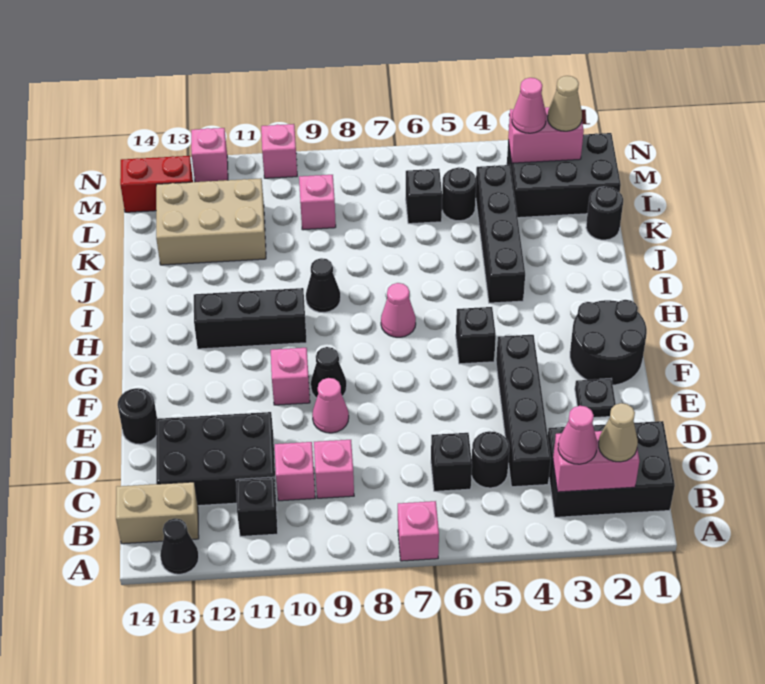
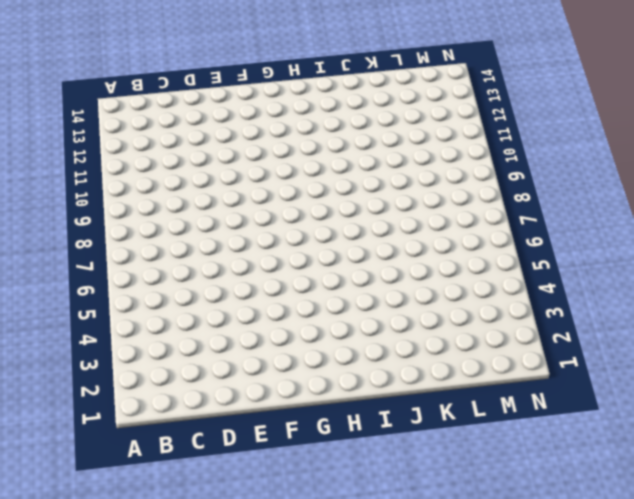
none -> pink brick A7 level 1
none -> black cone A13 level 1
none -> black brick B1:C3 level 1
none -> black brick B11 level 1

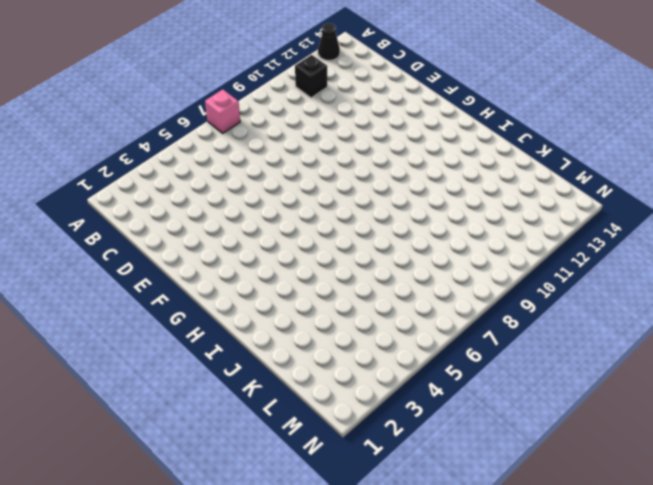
none -> black brick B1:C3 level 1
none -> tan brick B13:B14 level 1
none -> black brick C4:F4 level 1
none -> black round brick C5 level 1

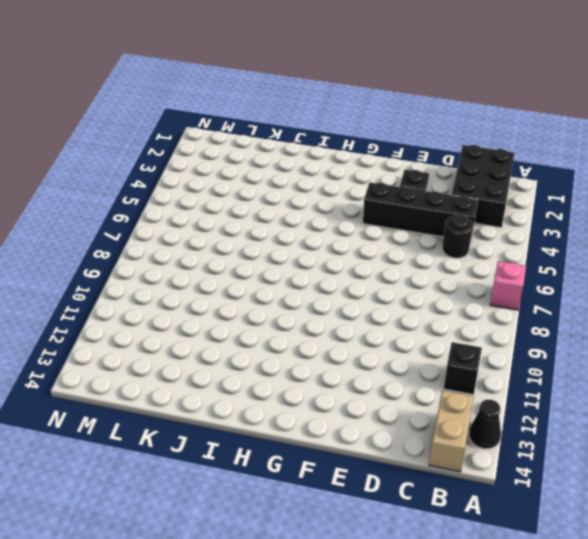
none -> black brick C6 level 1
none -> pink brick C9 level 1
none -> pink brick C10 level 1
none -> black brick C11:D13 level 1

